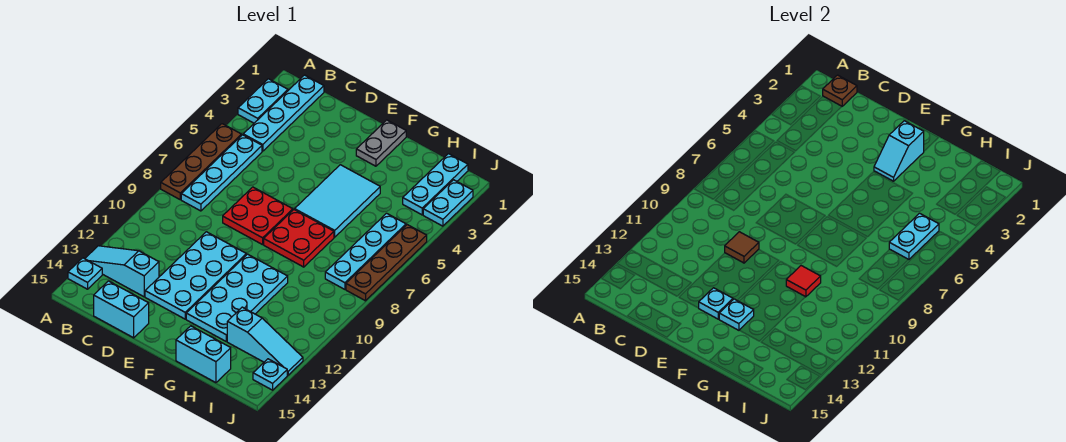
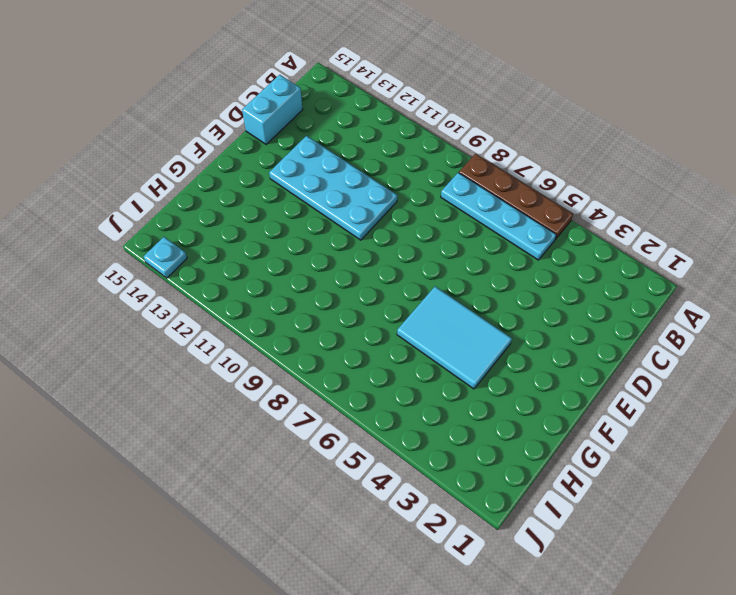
none -> cyan plate A2:A3 level 1
none -> cyan slope A13:C13 level 1 top C
none -> cyan plate A14 level 1

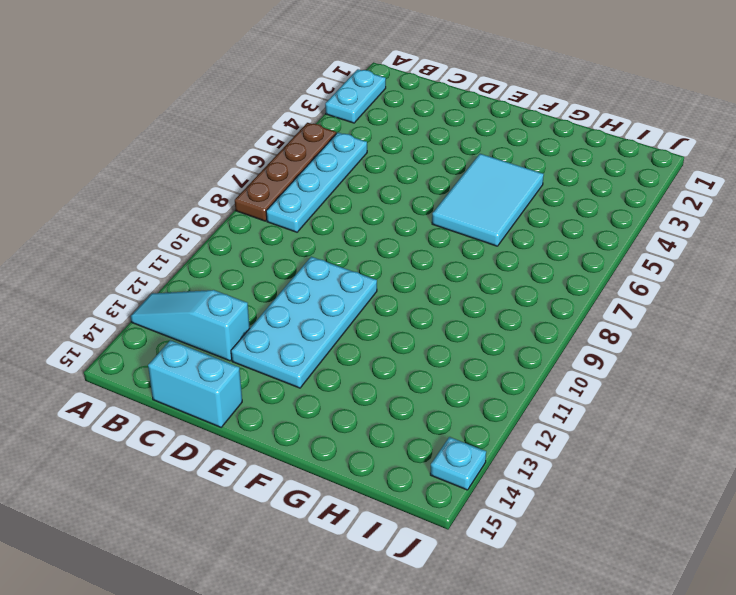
none -> cyan plate A14 level 1
none -> cyan plate B1:B4 level 1
none -> red plate D7:E8 level 1

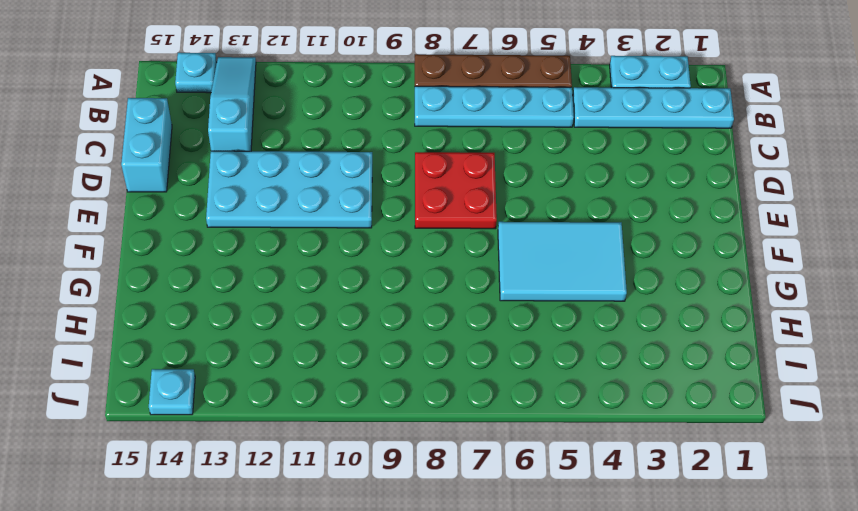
none -> grey plate F1:F2 level 1
none -> red plate F7:G8 level 1
none -> cyan plate F10:G13 level 1

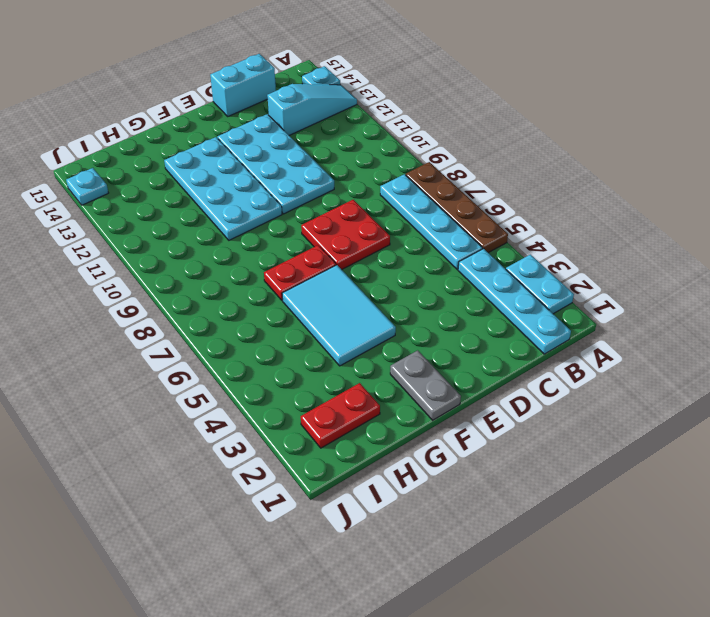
red plate F7:G7 level 1 -> red plate F7:G8 level 1
red plate H2:I2 level 1 -> cyan plate I1:I3 level 1
none -> cyan brick G15:H15 level 1
none -> cyan slope H13:J13 level 1 top H
none -> cyan plate I5:I8 level 1

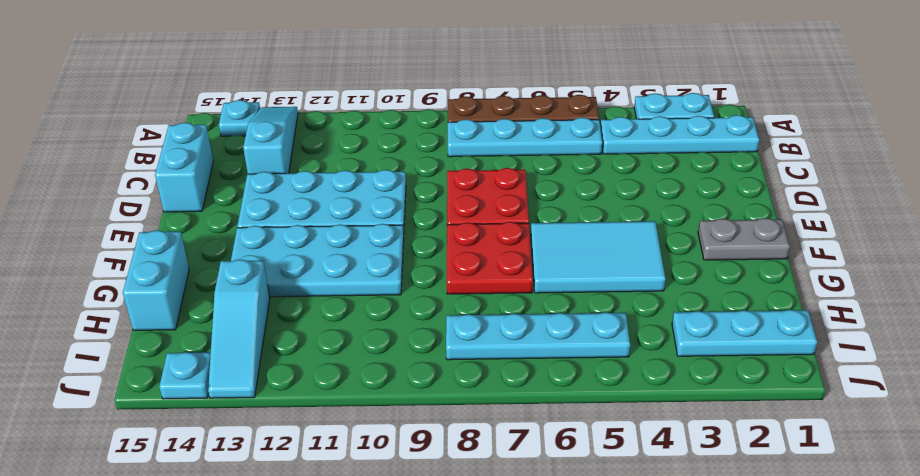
none -> cyan plate J2:J3 level 1
none -> brown plate J5:J8 level 1
none -> brown plate B1 level 2

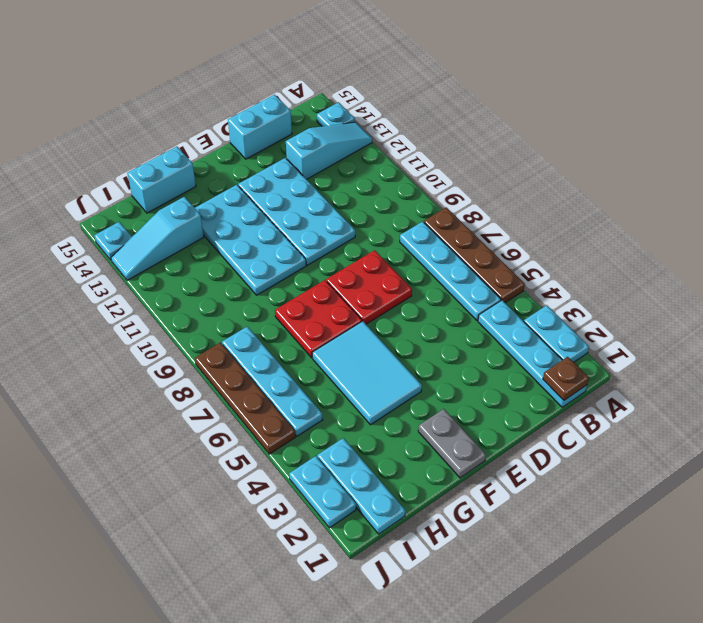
none -> brown tile D10 level 2
none -> cyan plate E13 level 2
none -> cyan slope F2:F3 level 2 top 2

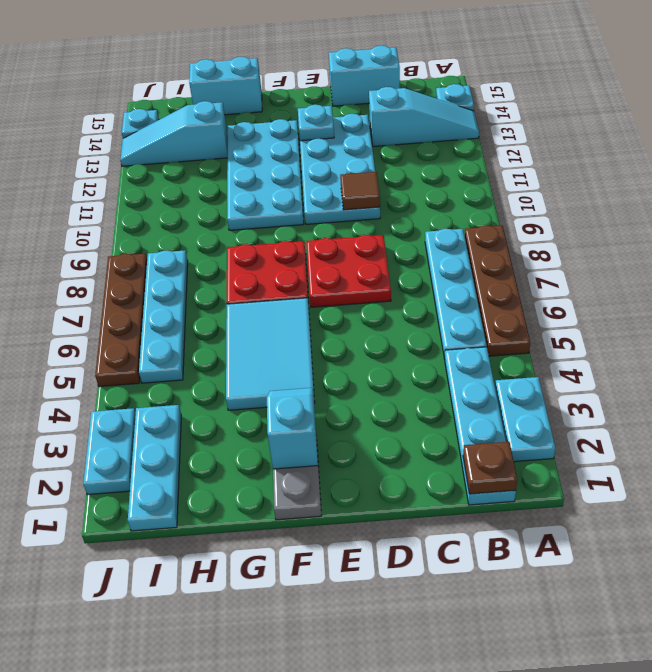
none -> cyan plate F13 level 2
none -> red tile G10 level 2
none -> cyan plate I5:I6 level 2

